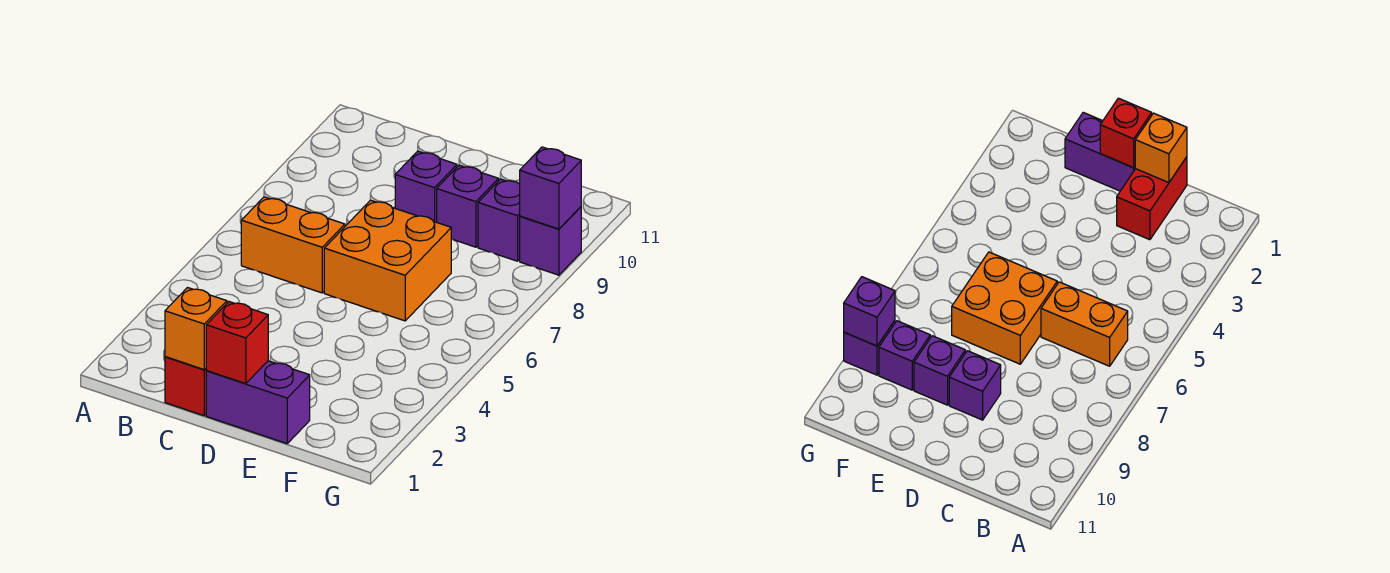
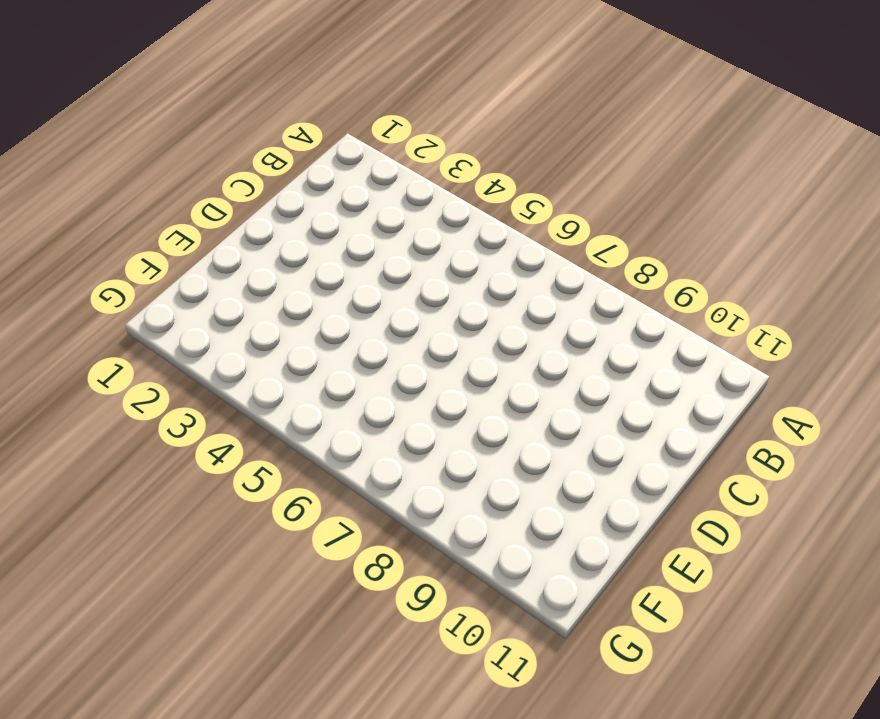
none -> orange brick B6:C6 level 1
none -> red brick C1:C2 level 1

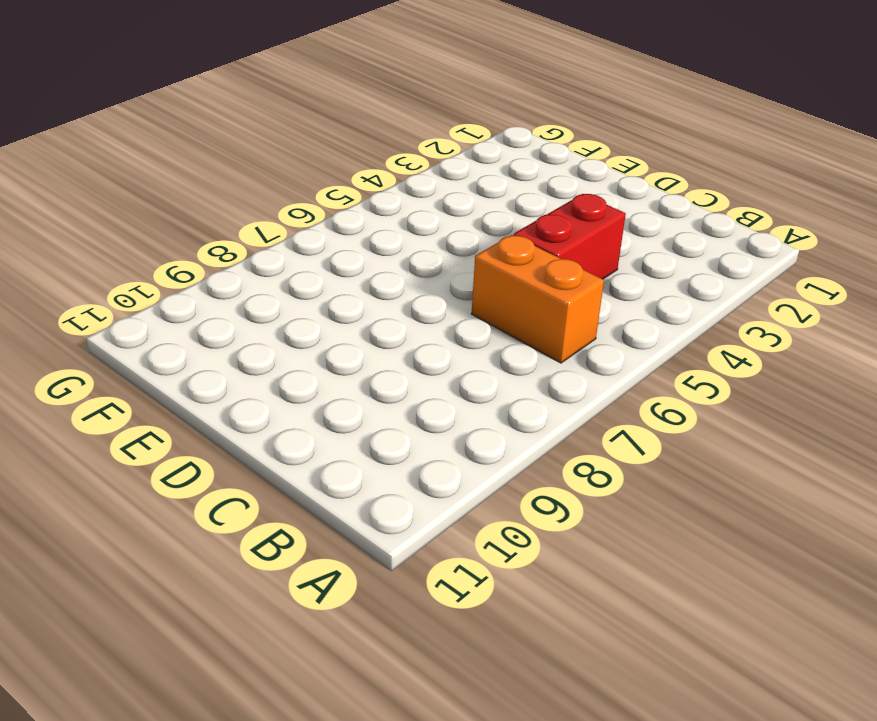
red brick C4:C5 level 1 -> red brick C1:C2 level 1
none -> purple brick D1:E1 level 1
none -> orange brick D6:E7 level 1

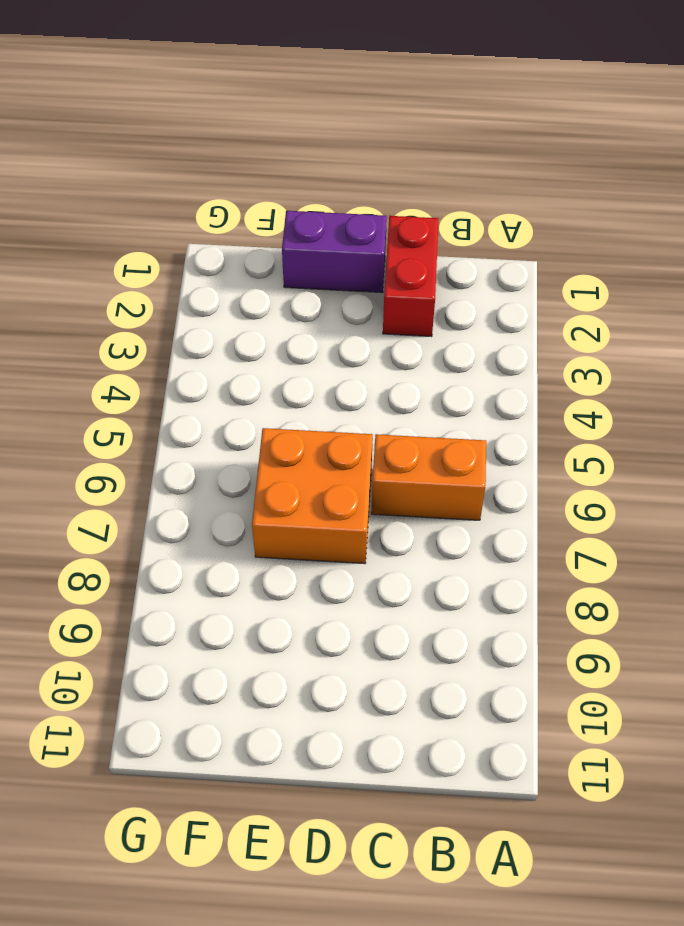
none -> purple brick D9 level 1
none -> purple brick E9 level 1

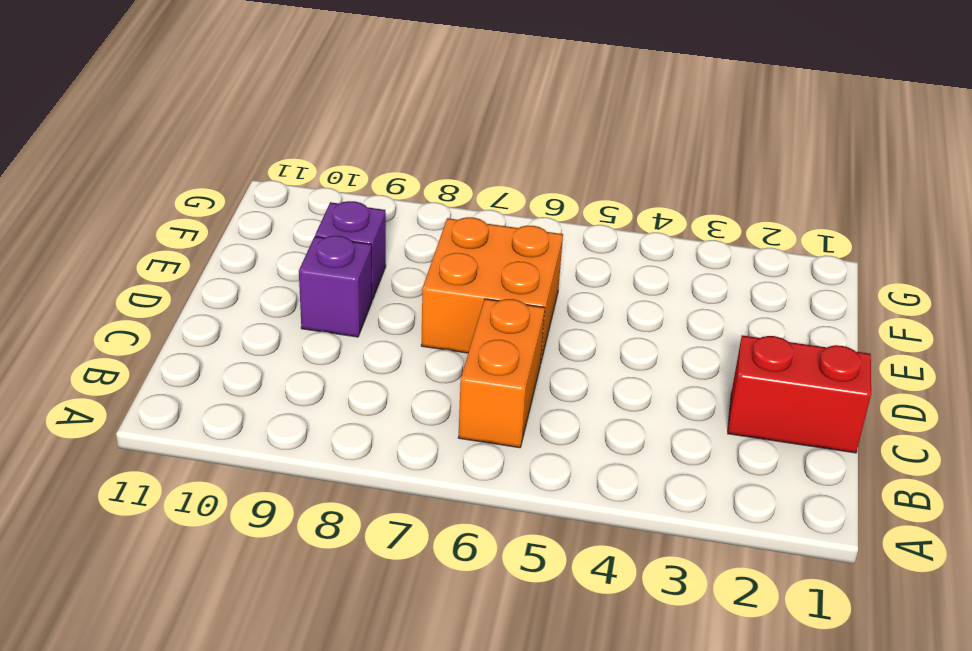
none -> purple brick D1:E1 level 1
none -> purple brick F9 level 1

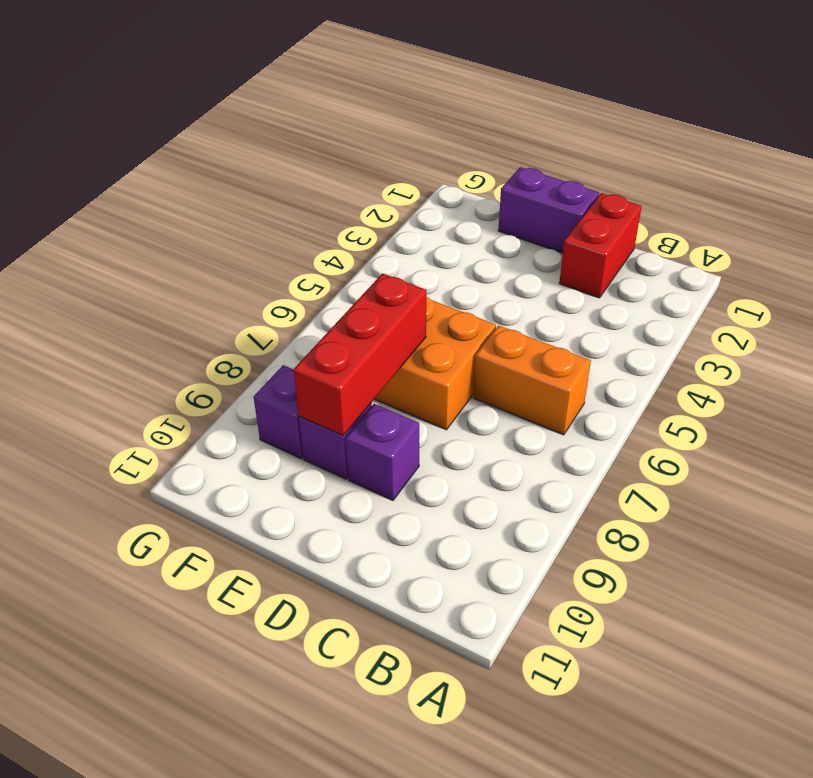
red brick E7:E9 level 2 -> none
none -> purple brick G9 level 1
none -> orange brick C1 level 2

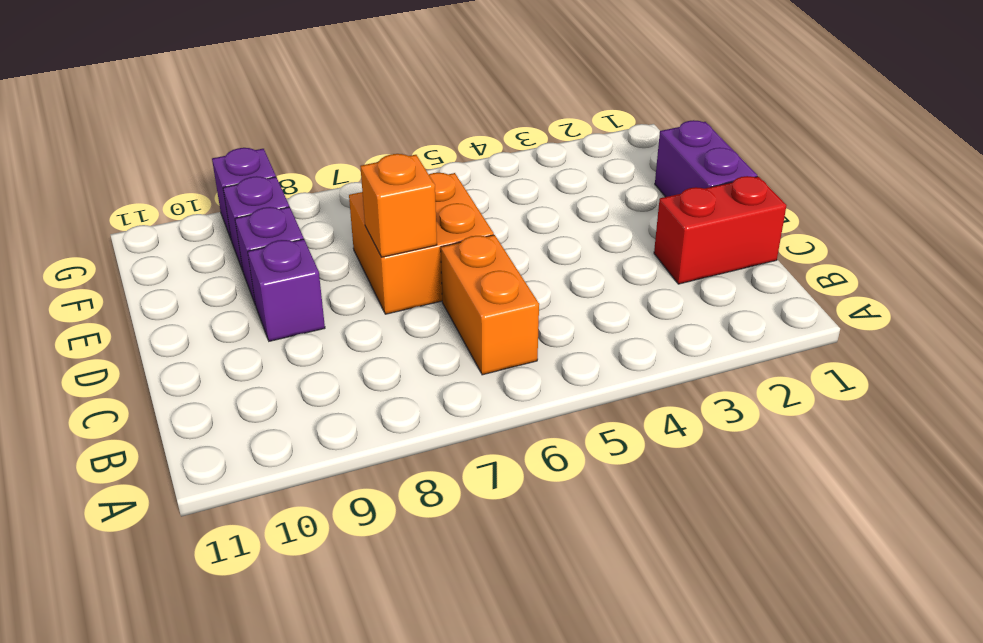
orange brick D7 level 2 -> orange brick C1 level 2
none -> red brick D1 level 2
none -> purple brick G9 level 2

